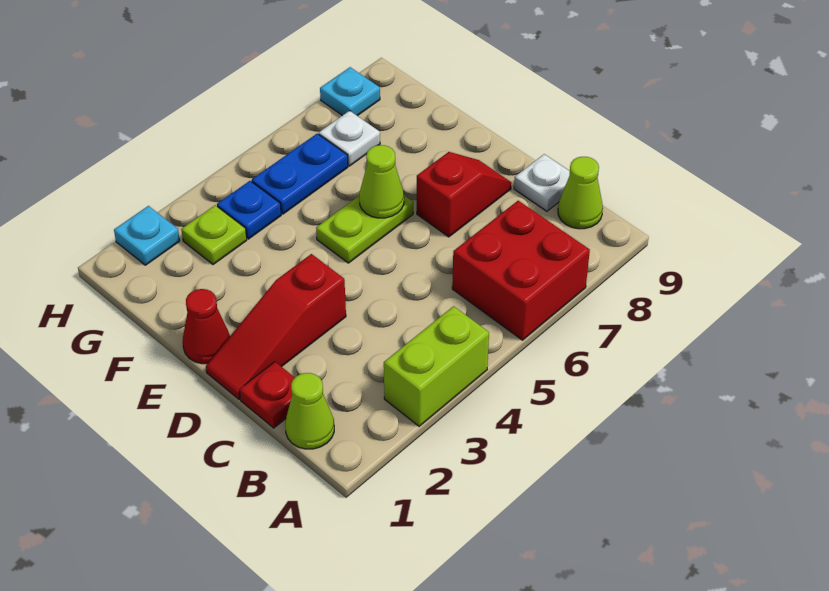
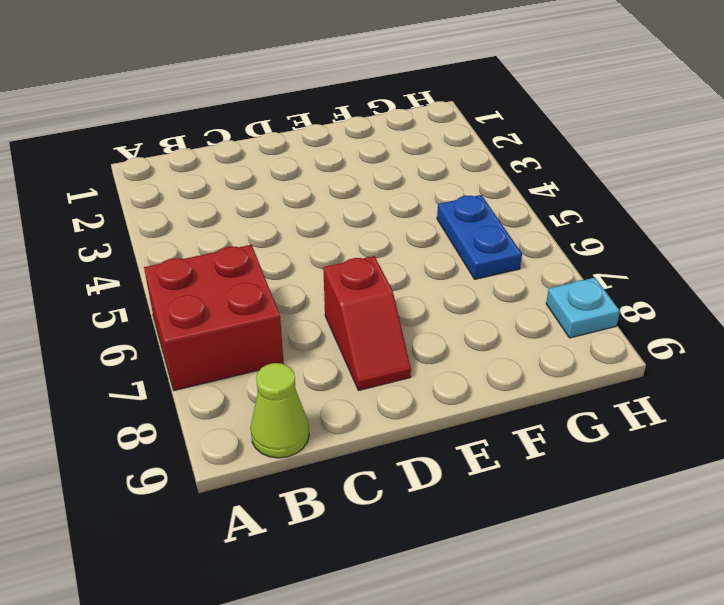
none -> lime brick A3:A4 level 1
none -> lime cone B1 level 1
none -> red plate C1 level 1

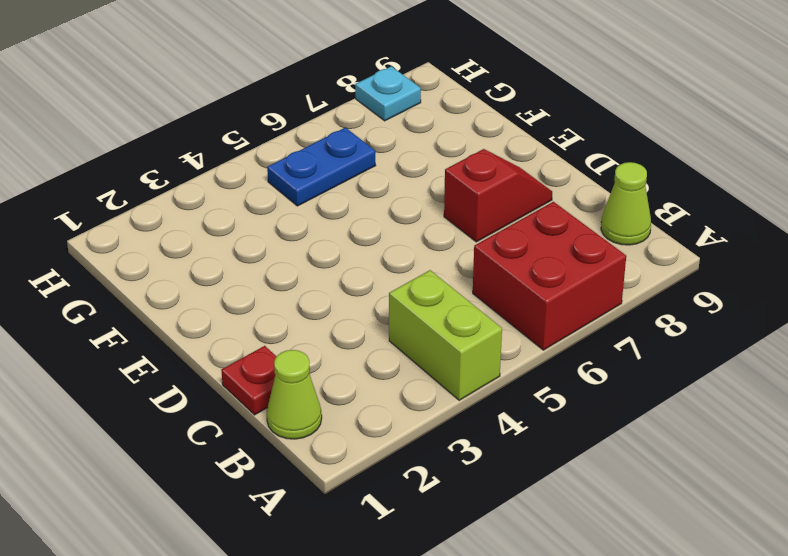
lime brick A4:B4 level 1 -> lime brick A3:A4 level 1
none -> white plate C9 level 1
none -> red slope D1:D3 level 1 top 3
none -> red cone E1 level 1

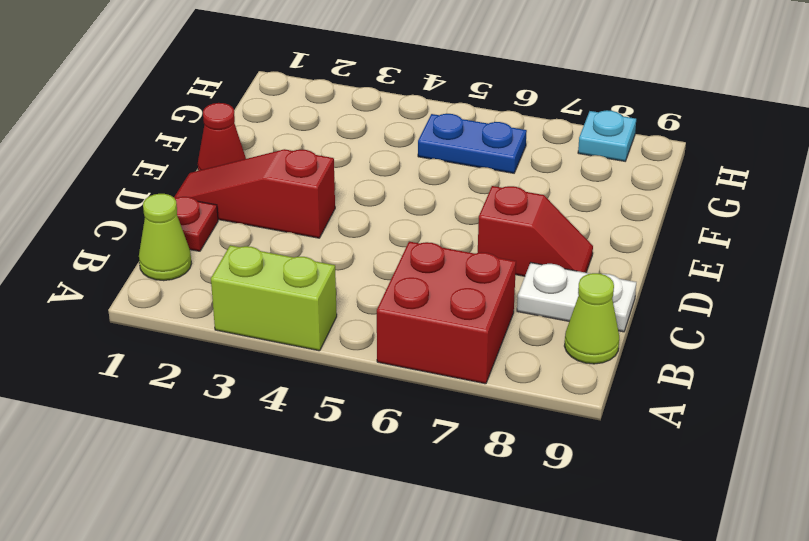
white plate C8:C9 level 1 -> white plate C9 level 1
none -> lime plate E5:E6 level 1
none -> lime plate G3 level 1
none -> blue plate G4 level 1

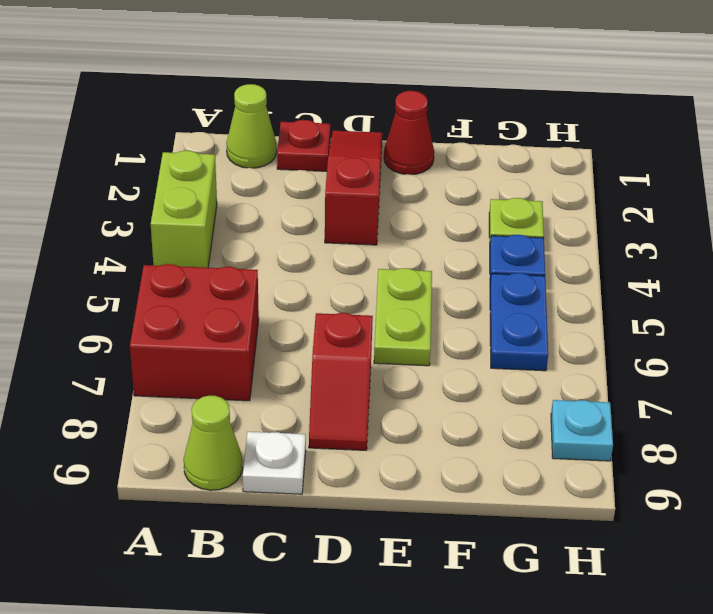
none -> white plate G7 level 1
none -> cyan plate H2 level 1
none -> lime cone E6 level 2

